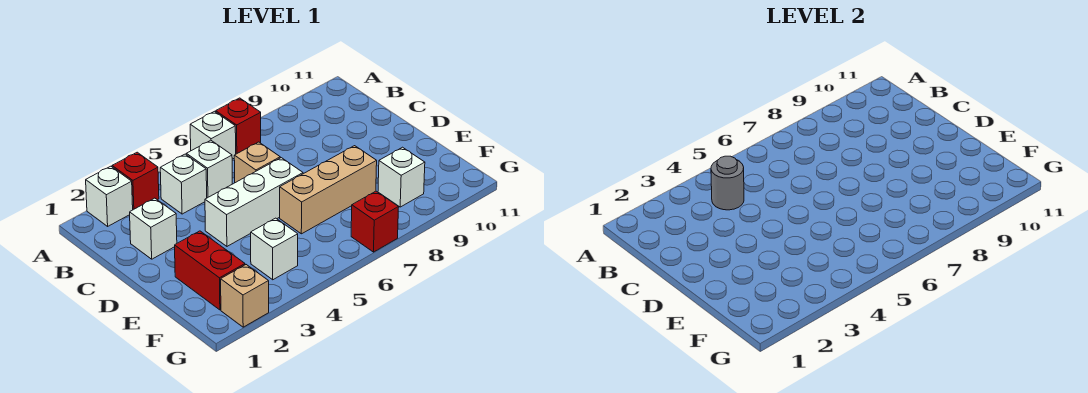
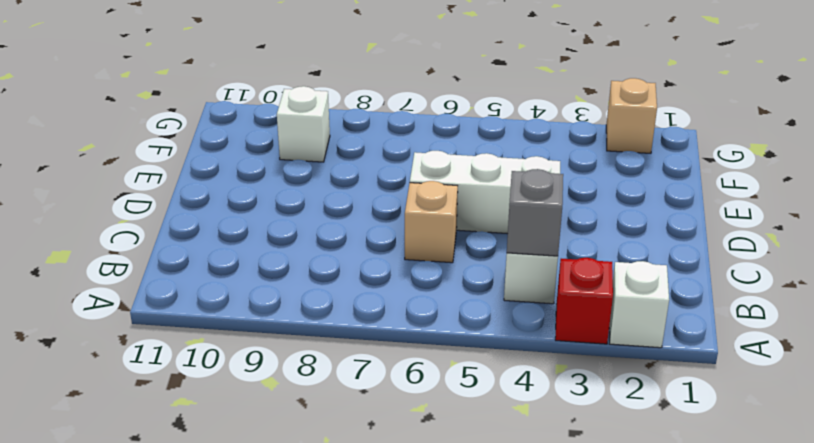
grey brick B4 level 2 -> grey round brick B4 level 2
none -> white brick A6 level 1
none -> red brick A7 level 1
none -> white brick B5 level 1

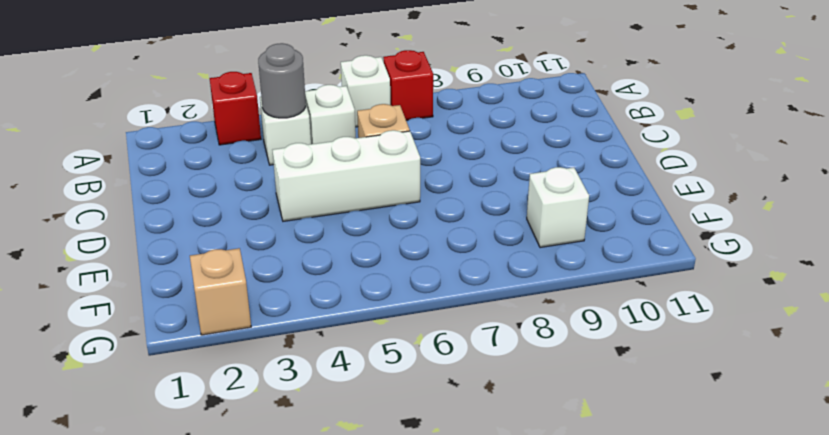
none -> white brick A2 level 1
none -> white brick C2 level 1
none -> red brick E2:F2 level 1

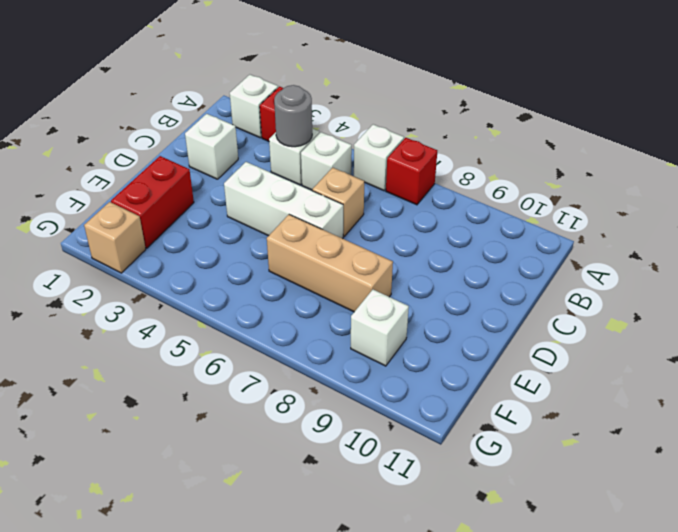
none -> white brick F4 level 1
none -> red brick G7 level 1

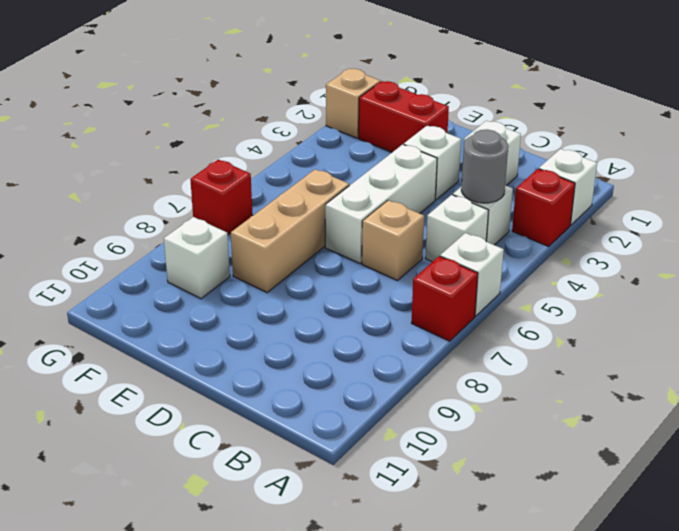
white brick D3 level 1 -> white brick F4 level 1

